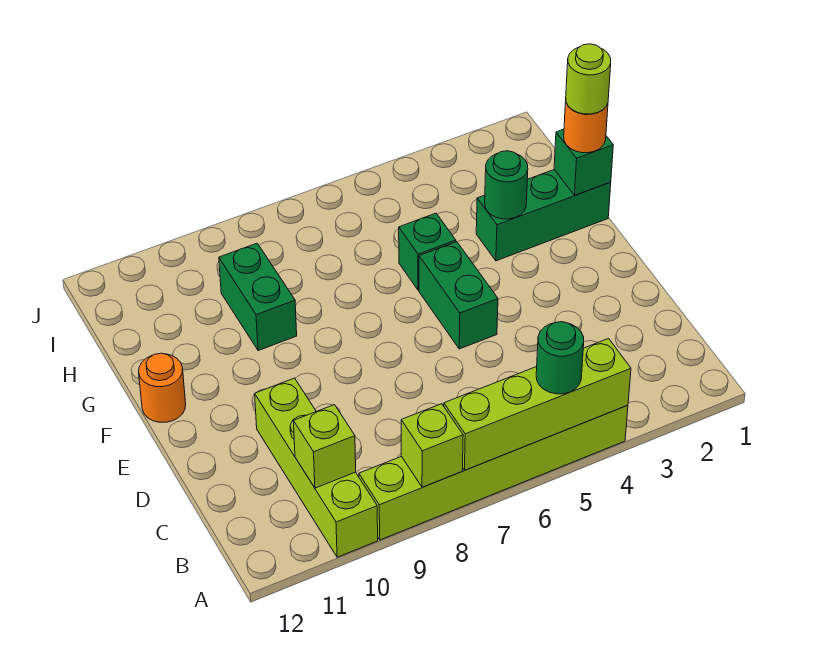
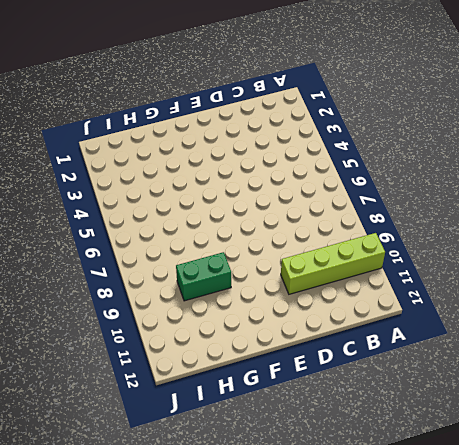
none -> lime brick A4:A9 level 1
none -> green brick E5:F5 level 1
none -> orange round brick F12 level 1

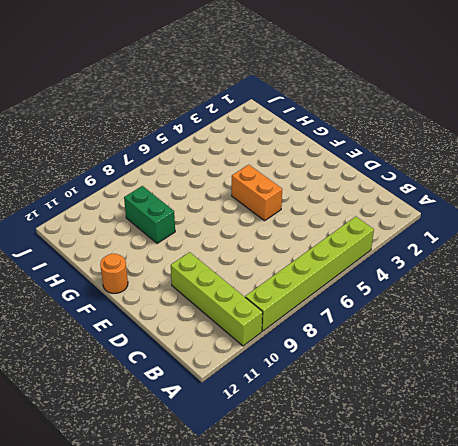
orange brick E5:F5 level 1 -> green brick E5:F5 level 1
none -> green brick G1:G3 level 1
none -> green brick G5 level 1
none -> lime brick A4:A7 level 2

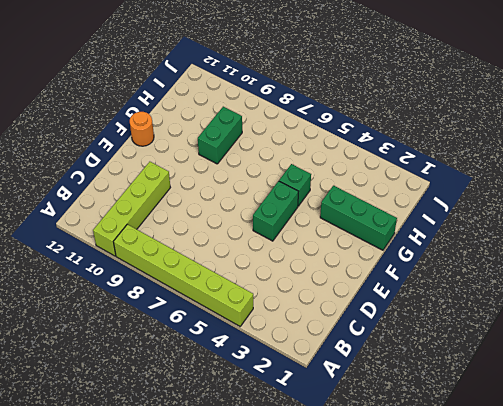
none -> lime brick A4:A7 level 2
none -> lime brick A8 level 2
none -> lime brick B10 level 2

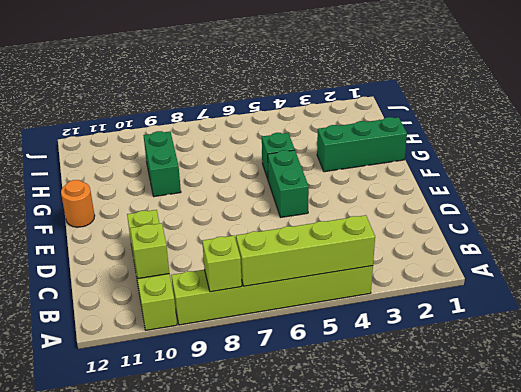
none -> green brick G1 level 2
none -> green round brick G3 level 2
none -> green round brick A5 level 3

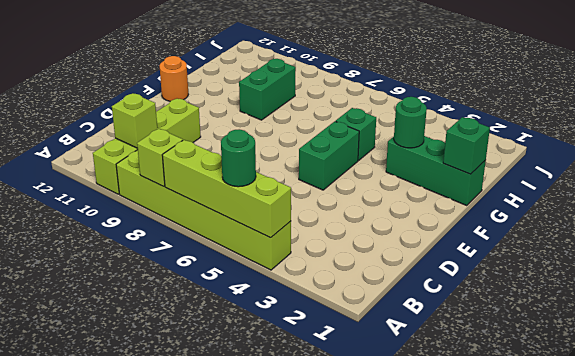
none -> orange round brick G1 level 3
none -> lime round brick G1 level 4

